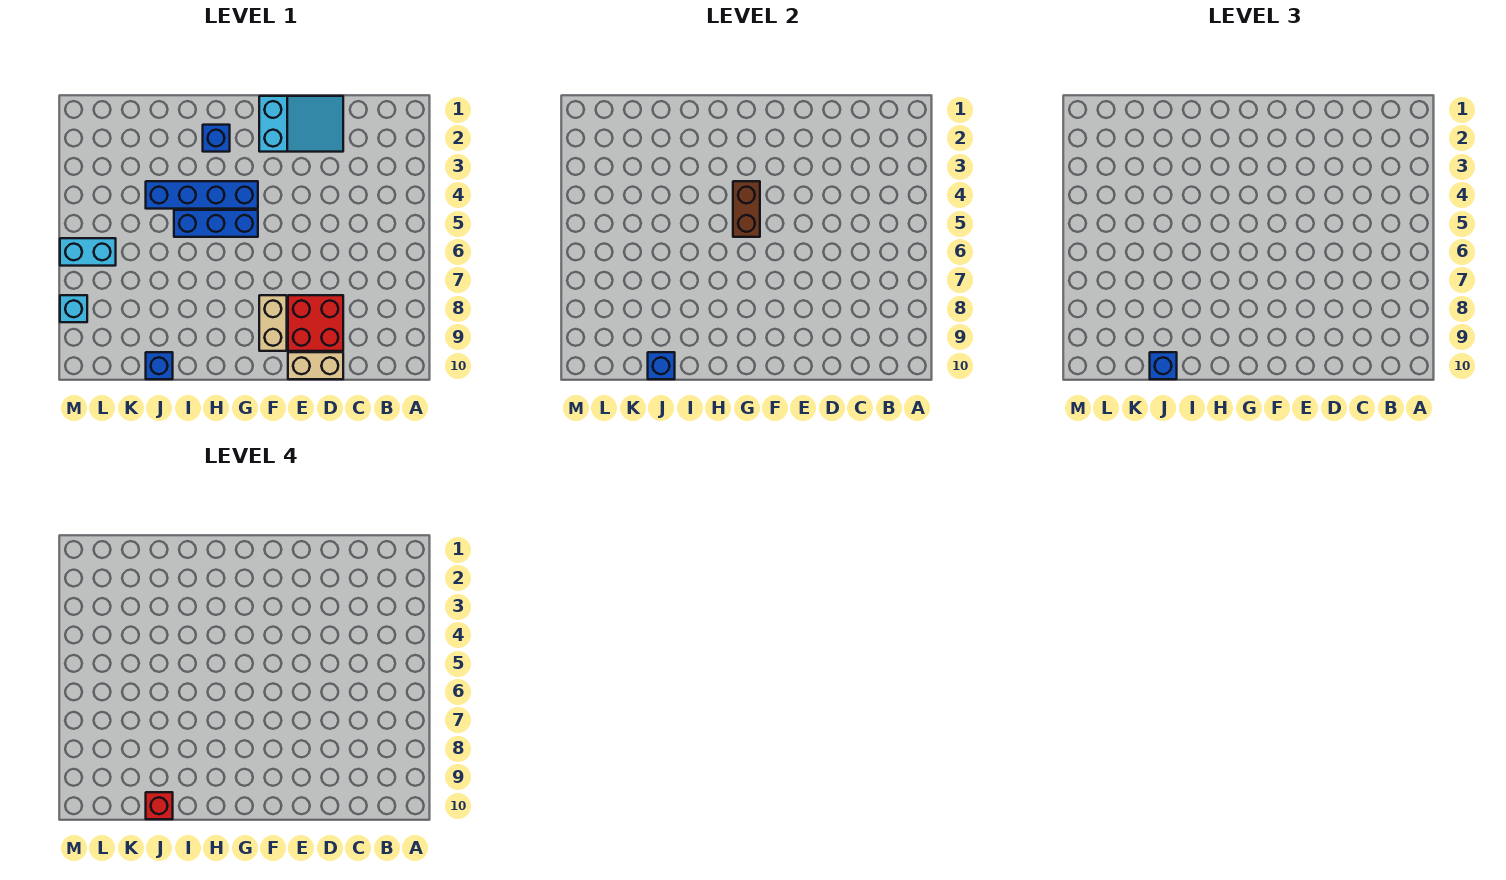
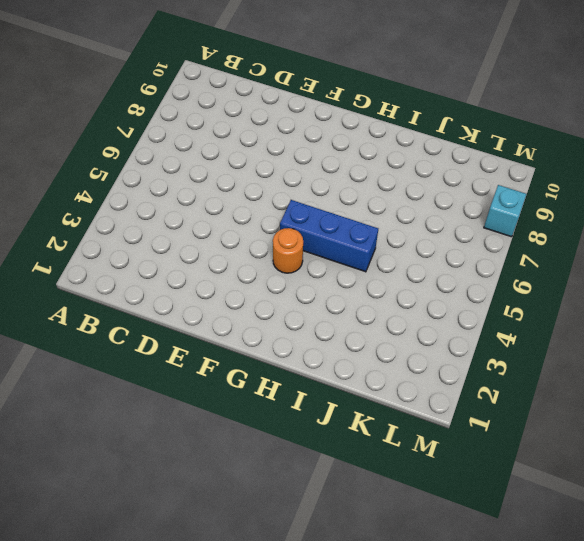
orange round brick G4 level 1 -> blue brick G4:J4 level 1
none -> cyan slope D1:F2 level 1 top F
none -> red brick D8:E9 level 1
none -> tan brick D10:E10 level 1

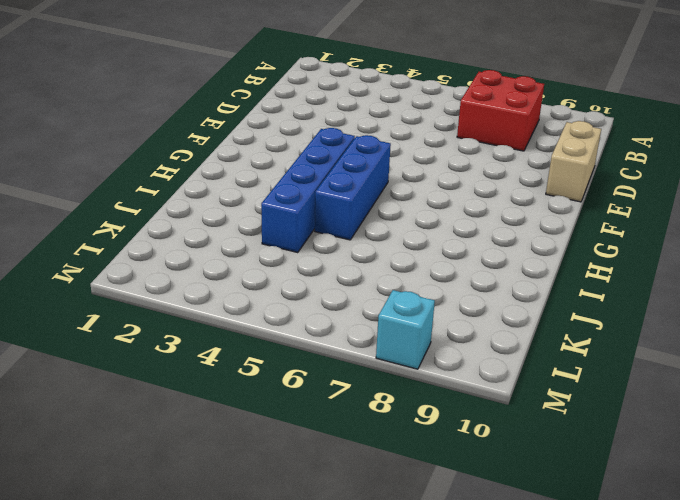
red brick B7:C8 level 1 -> red brick D8:E9 level 1
none -> cyan slope D1:F2 level 1 top F
none -> tan brick F8:F9 level 1
none -> blue brick H2 level 1

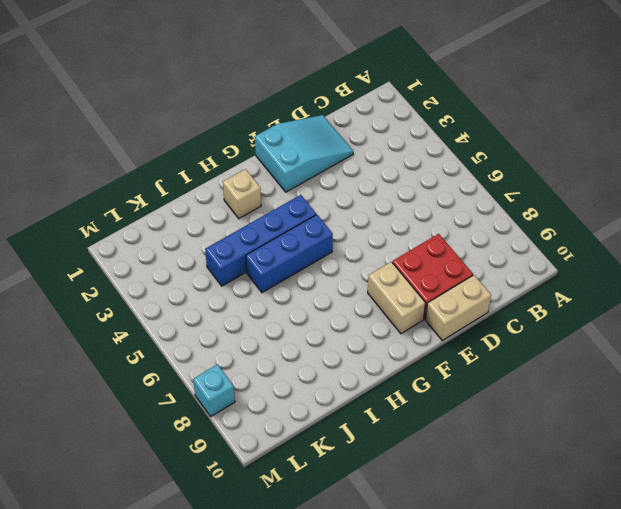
tan brick H2 level 1 -> blue brick H2 level 1
none -> blue brick J10 level 1
none -> cyan brick L6:M6 level 1
none -> brown brick G4:G5 level 2

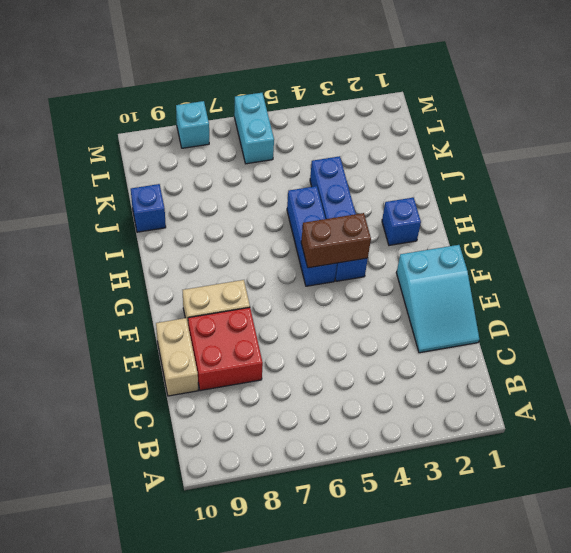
none -> blue brick J10 level 2
none -> blue brick J10 level 3
none -> red brick J10 level 4

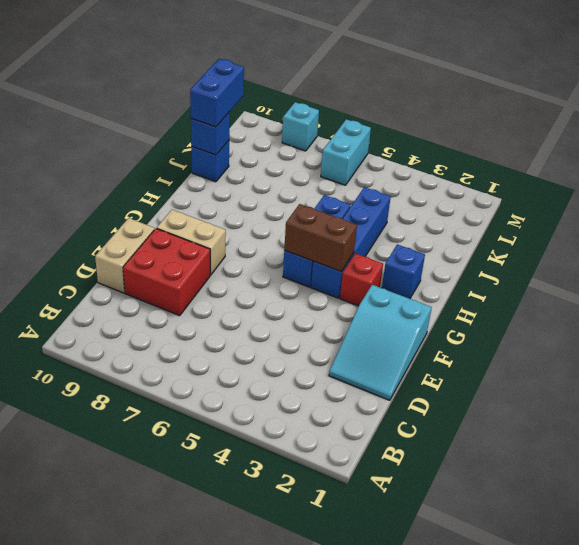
red brick G3 level 1 -> red brick J10 level 4
blue brick J10:K10 level 3 -> blue brick J10 level 3

